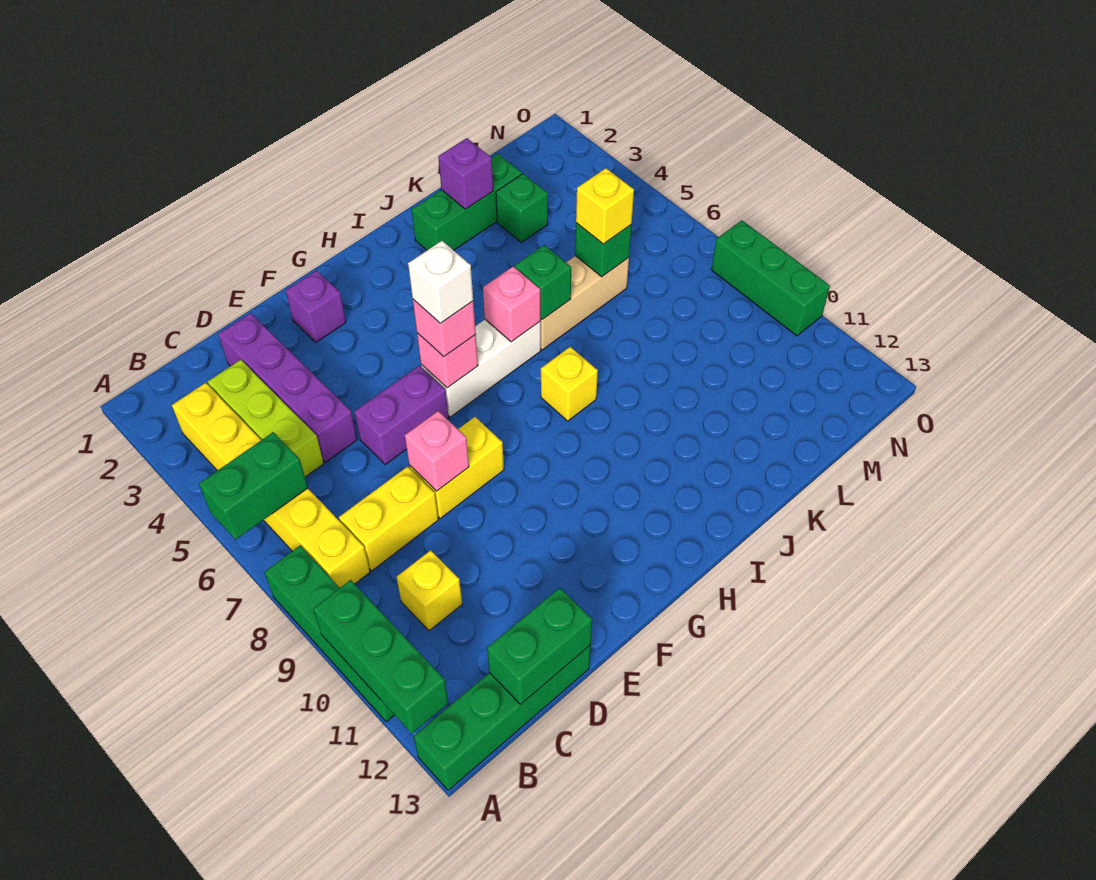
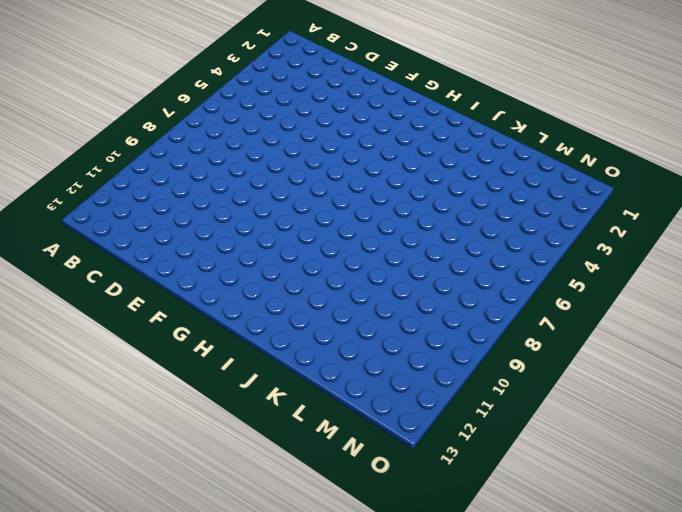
none -> green brick A8:A11 level 1
none -> green brick A13:D13 level 1
none -> yellow brick B3:B8 level 1

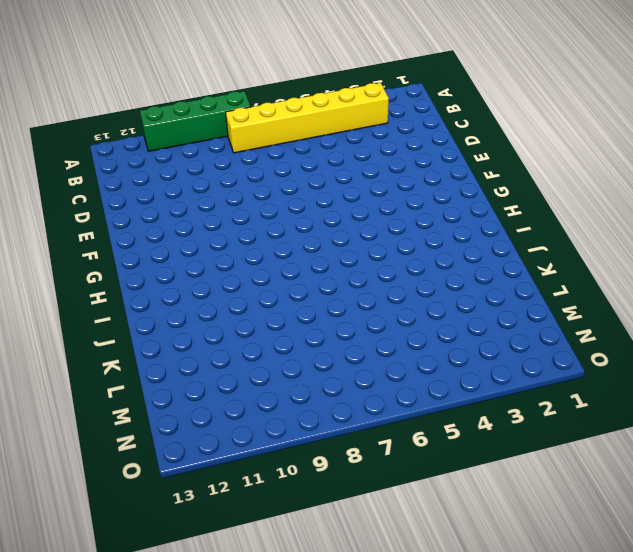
none -> green brick A13:D13 level 1
none -> lime brick C3:C5 level 1
none -> yellow brick C8:D8 level 1

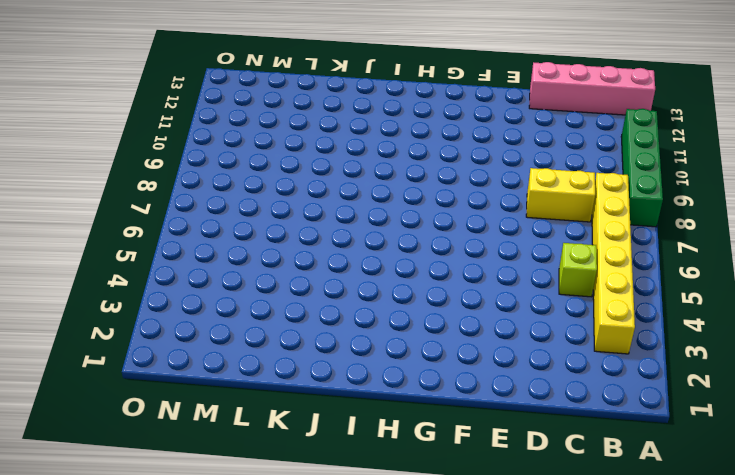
pink brick A13:D13 level 1 -> green brick A13:D13 level 1
lime brick C5 level 1 -> lime brick C3:C5 level 1
none -> yellow brick C10 level 1
none -> purple brick D2:D5 level 1
none -> purple brick E6:F6 level 1

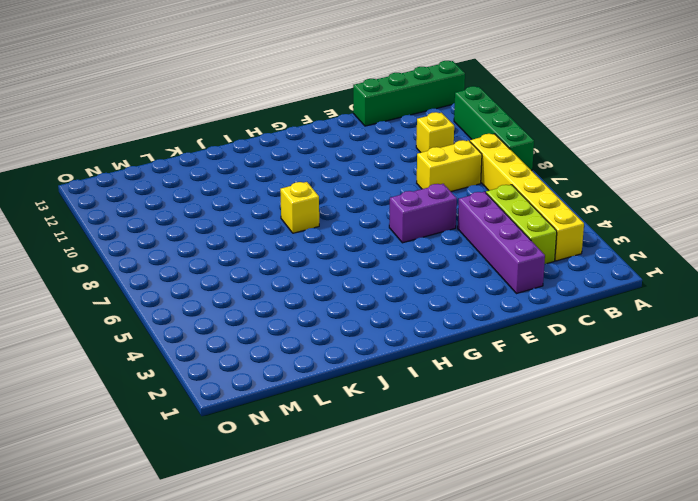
none -> yellow brick E8:F8 level 1
none -> purple brick F2 level 1
none -> white brick G6:I6 level 1

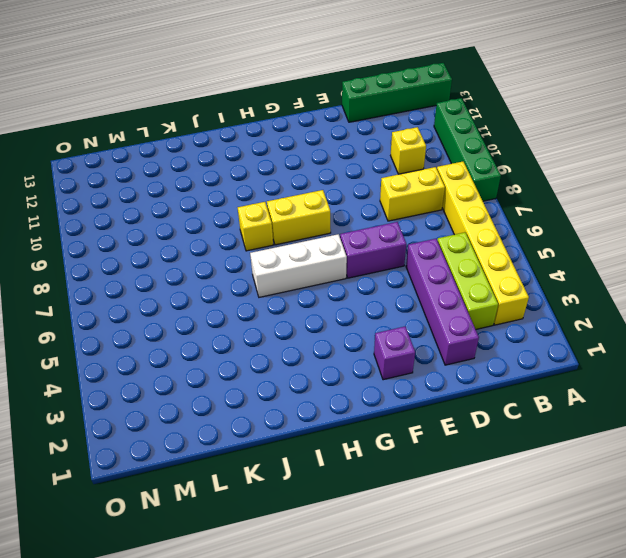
yellow brick G8:H8 level 1 -> yellow brick E8:F8 level 1
none -> green brick J2:L2 level 1
none -> tan brick J6:L6 level 1
none -> green brick L3 level 1

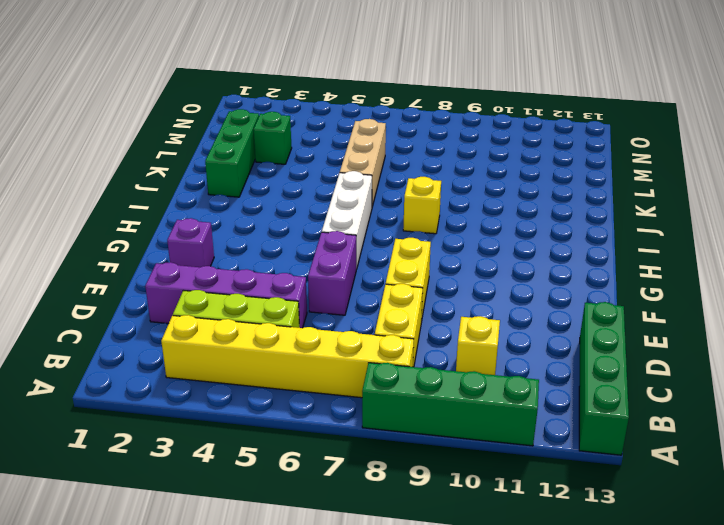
none -> green brick O8:O10 level 1
none -> green brick A6:B6 level 2
none -> green brick A10:A12 level 2

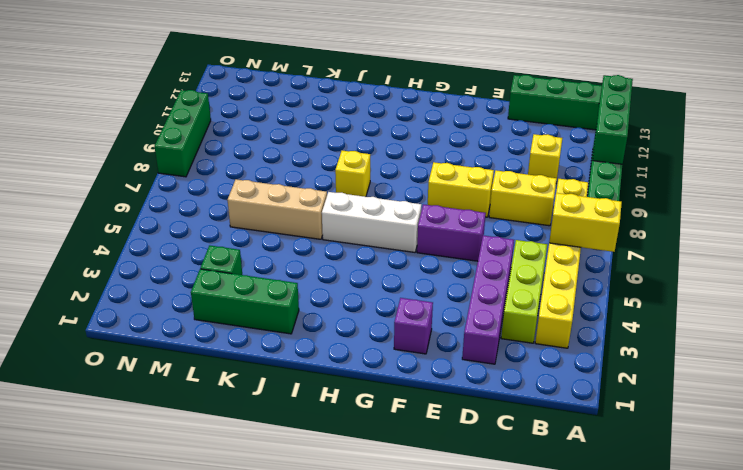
yellow brick A6:B6 level 2 -> green brick A6:B6 level 2
none -> green brick C13:D13 level 2
none -> pink brick E8 level 2
none -> pink brick G6 level 2

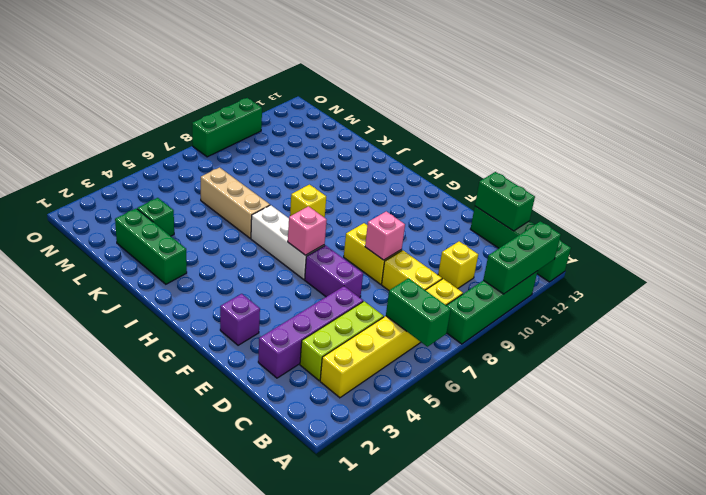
none -> pink brick I6 level 2
none -> green brick J6 level 2
none -> purple brick K2 level 2

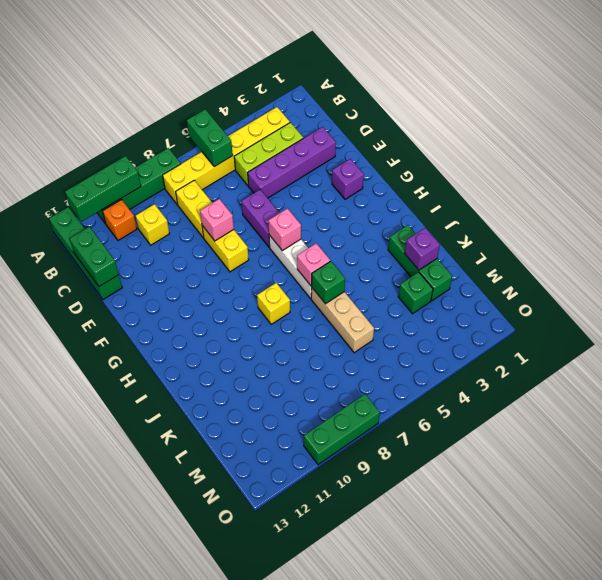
orange brick B11 level 1 -> none
none -> green brick L6 level 2
none -> pink brick G6 level 3
none -> yellow brick L6 level 3

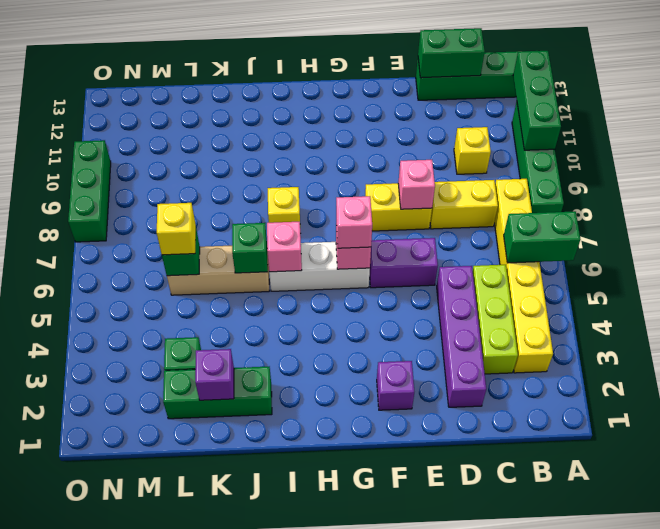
none -> white brick G6 level 4

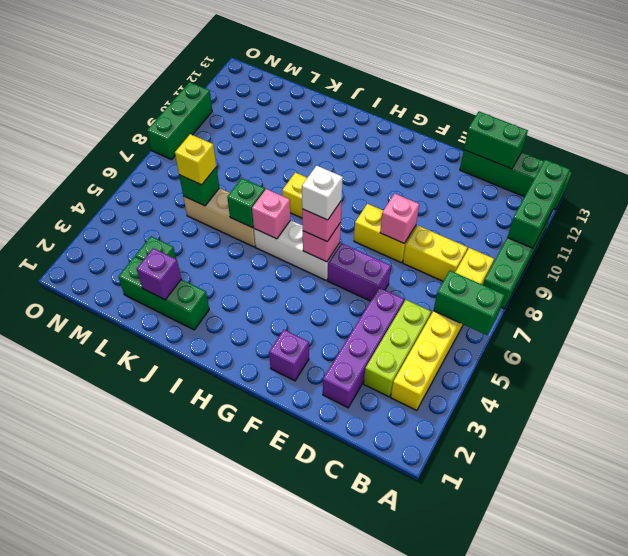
none -> yellow brick C10 level 1

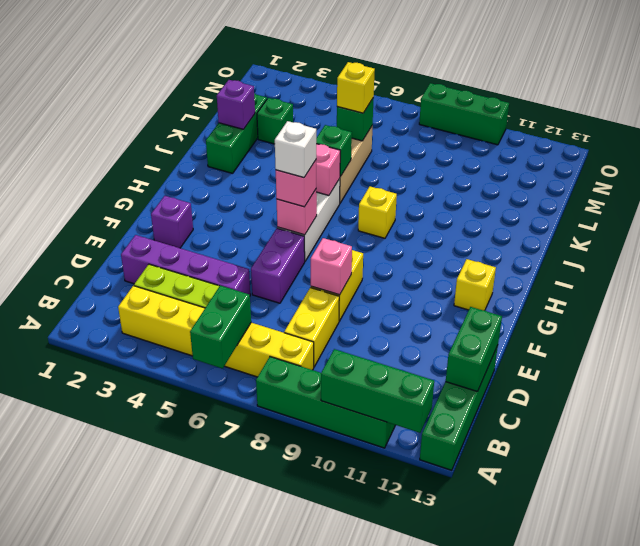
yellow brick G12 level 1 -> yellow brick C10 level 1

